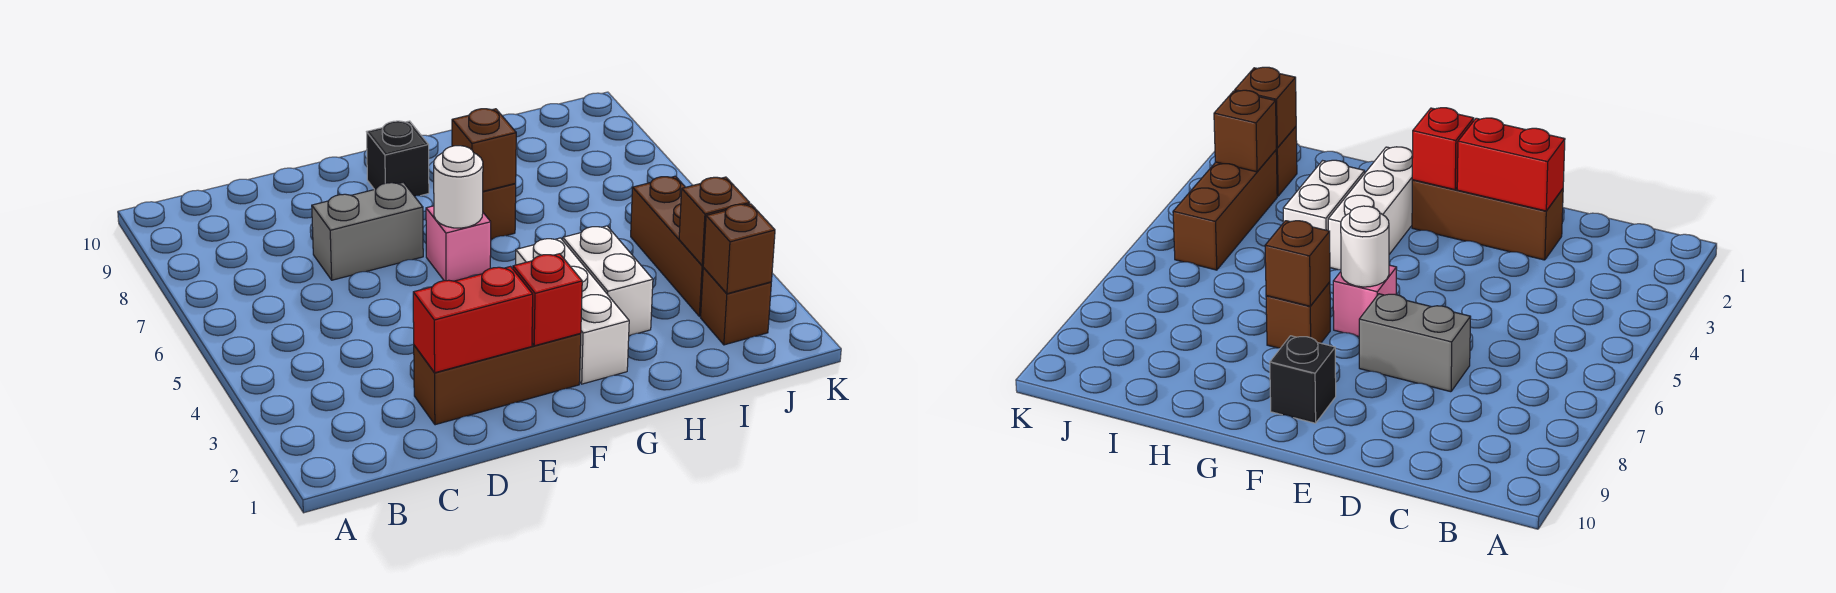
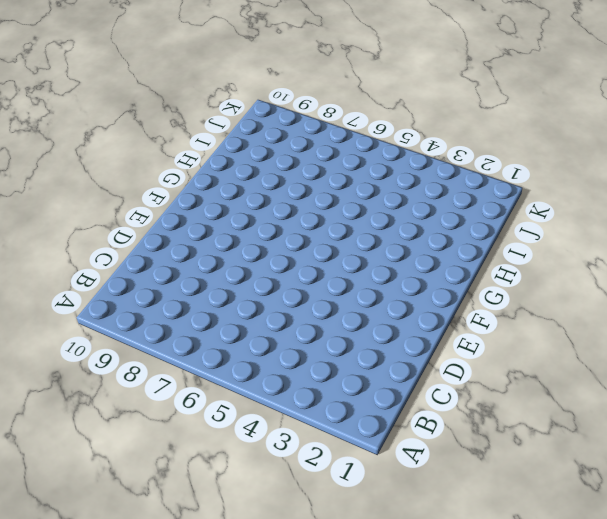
none -> brown brick D2:F2 level 1
none -> grey brick D7:E7 level 1
none -> pink brick F6 level 1

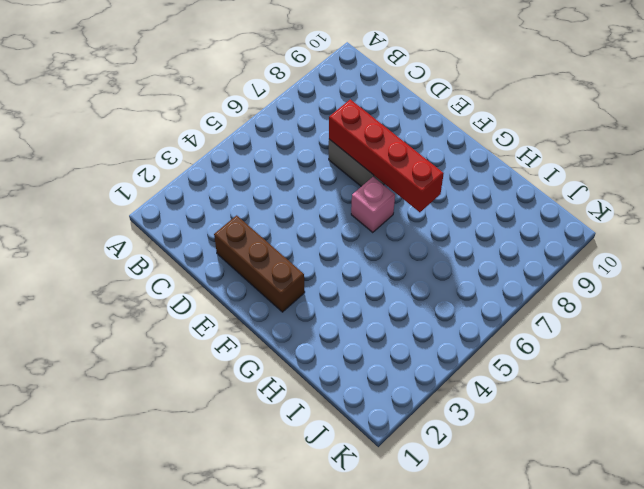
red brick D7:G7 level 2 -> brown brick G7 level 2
none -> black brick F9 level 1
none -> white brick G2:G4 level 1
none -> brown brick G7 level 1

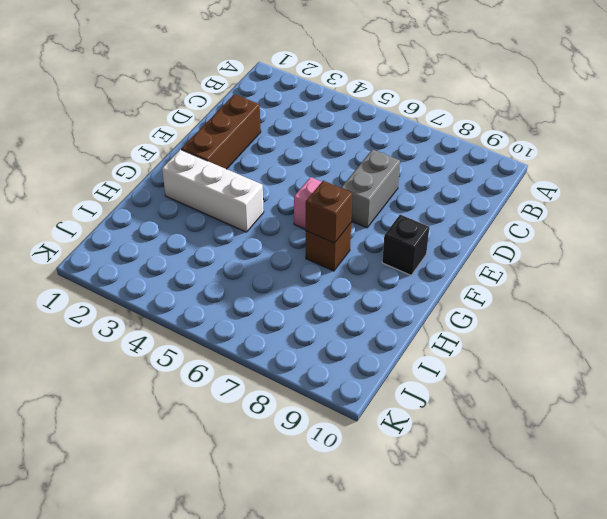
none -> white brick H3:H4 level 1
none -> brown brick J2 level 1
none -> brown brick J3:J5 level 1

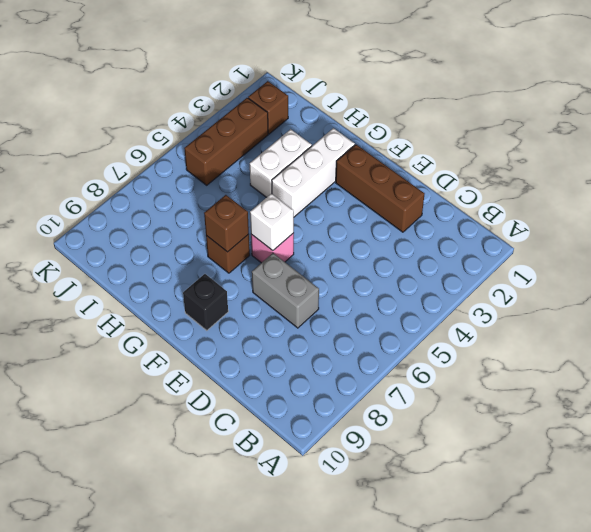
white brick F6 level 2 -> white round brick F6 level 2
none -> red brick D2:E2 level 2
none -> red brick F2 level 2
none -> brown brick J2 level 2

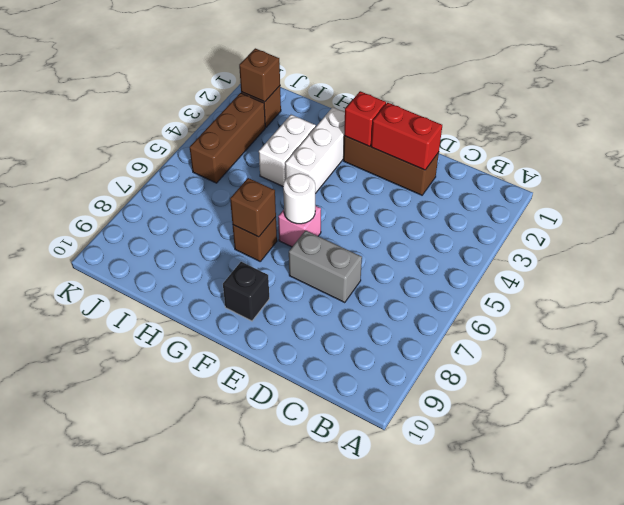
none -> brown brick J3 level 2

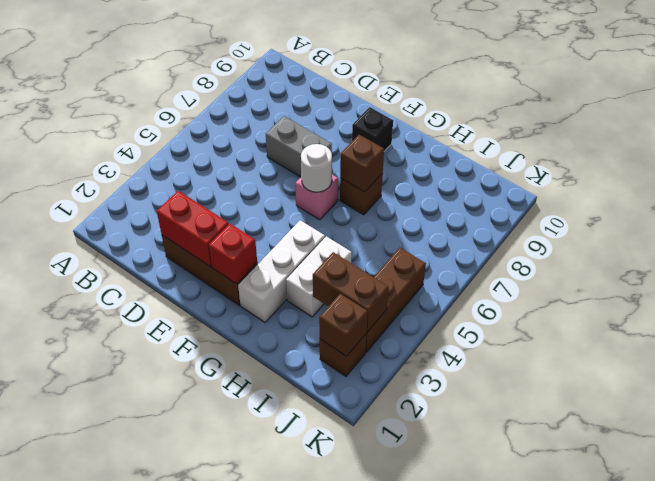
brown brick I3:J3 level 2 -> brown brick J3 level 2

